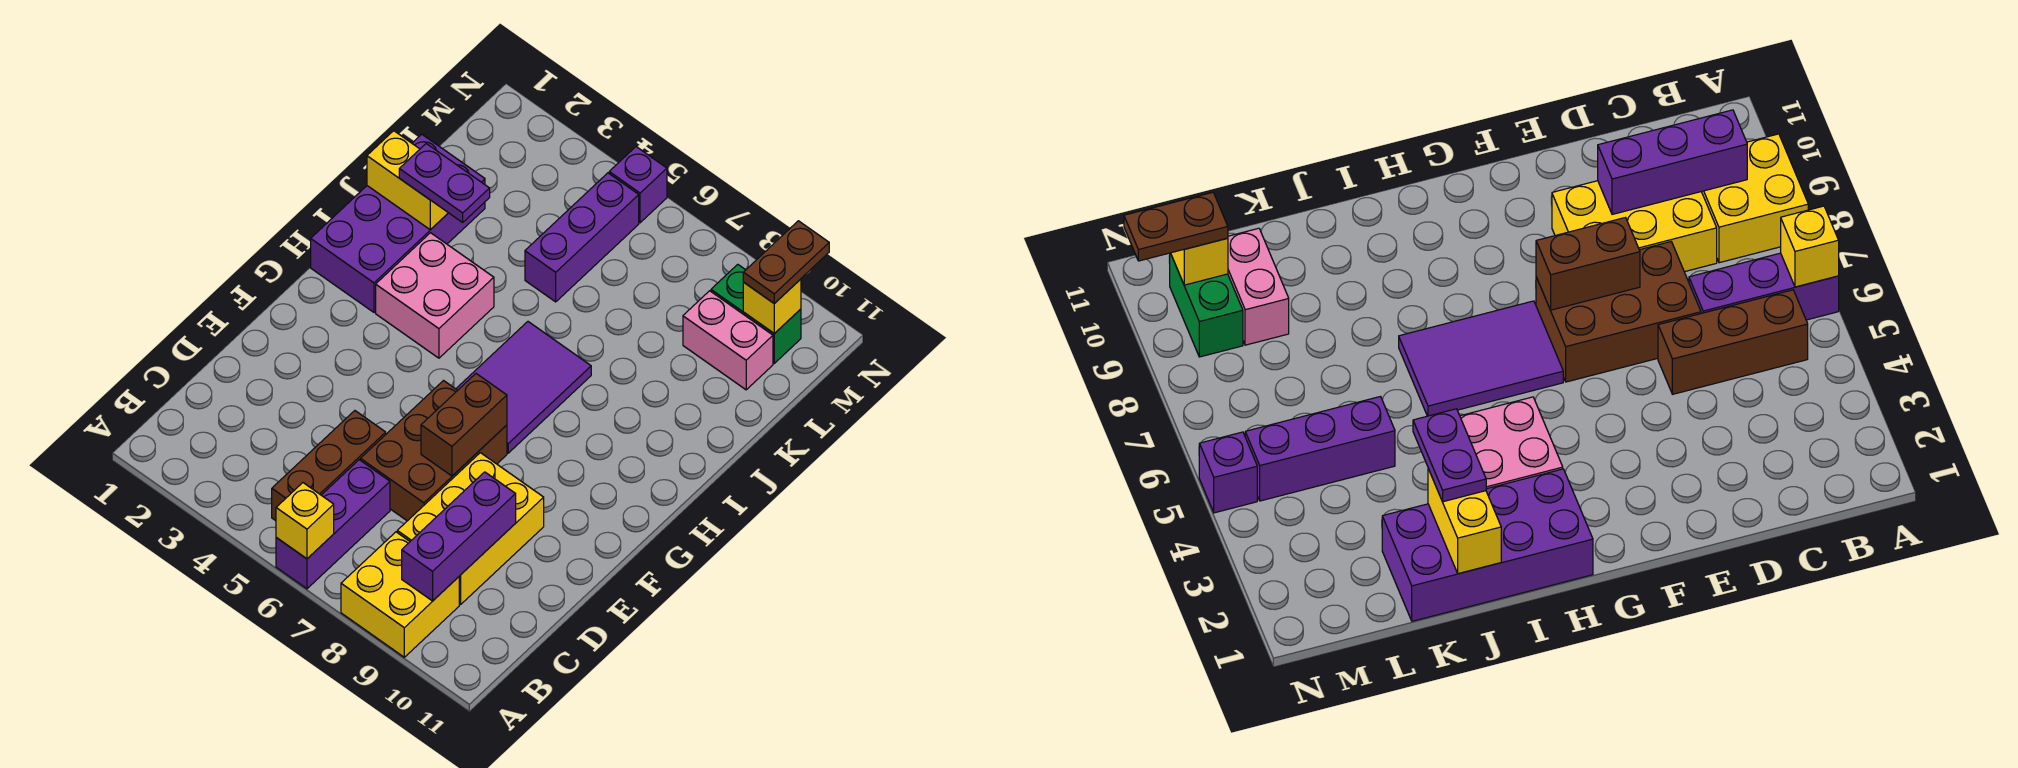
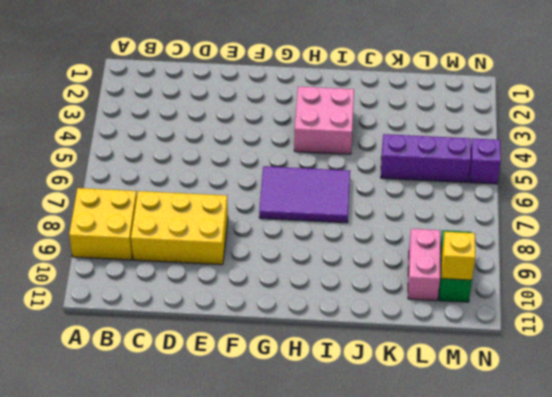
none -> purple brick A6:C6 level 1
none -> brown brick B5:D5 level 1
none -> brown brick D6:F7 level 1

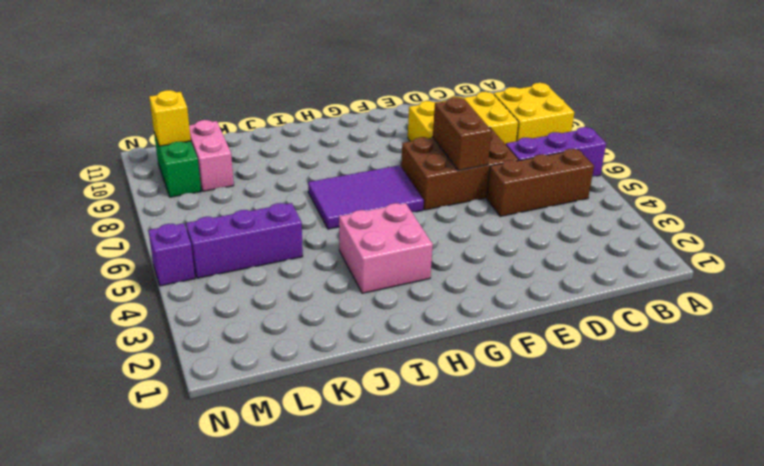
brown brick E6:E7 level 2 -> brown brick E7:F7 level 2
none -> purple brick H1:K2 level 1
none -> yellow brick A6 level 2
none -> purple brick B9:D9 level 2

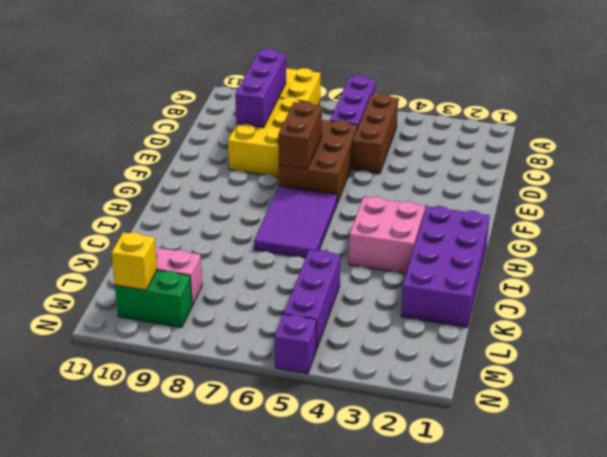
none -> yellow brick A6 level 2
none -> yellow brick J1:J2 level 2
none -> purple plate J2:J3 level 3

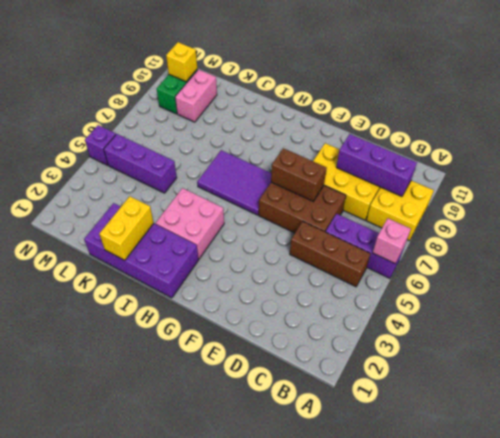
pink brick A6 level 2 -> yellow brick A6 level 2
none -> purple plate J2:J3 level 3
none -> brown plate M10:N10 level 3

